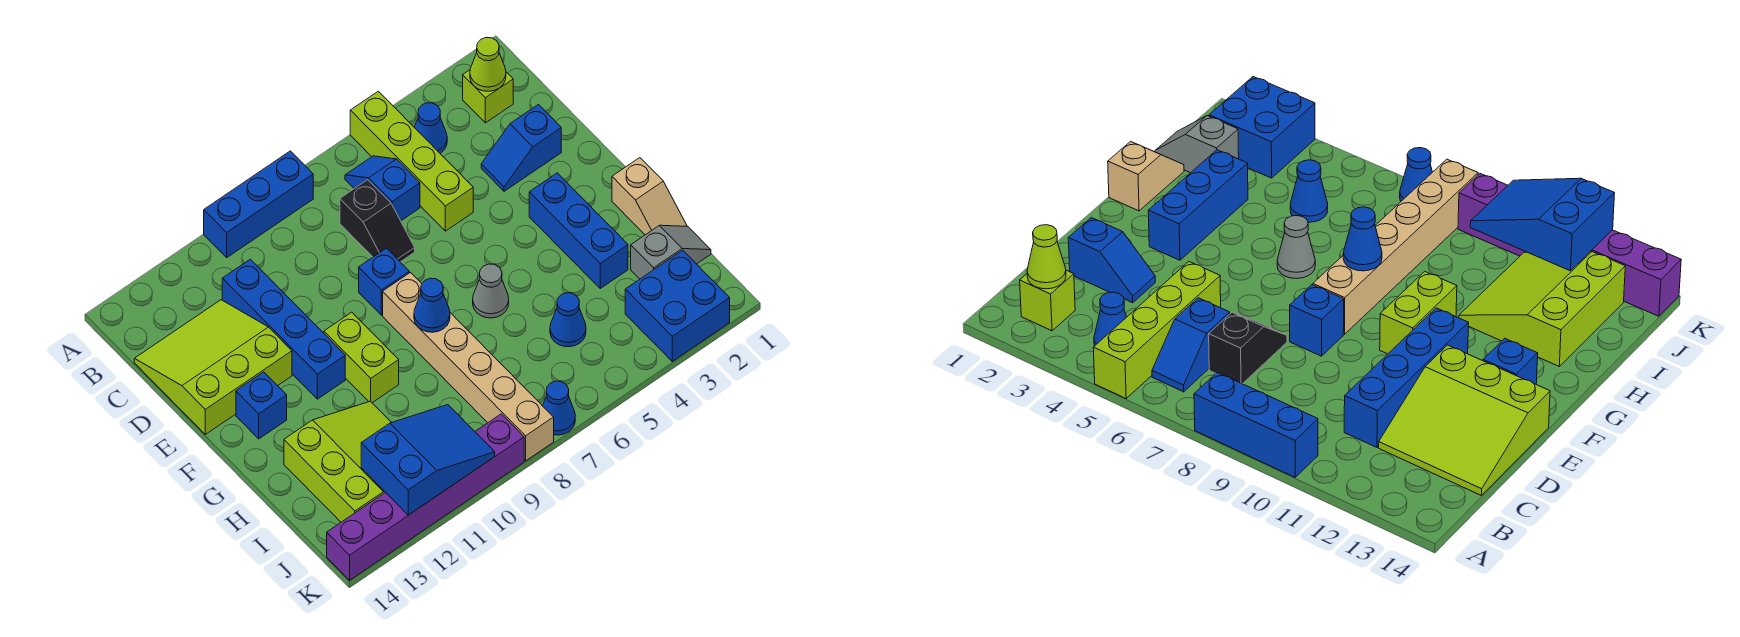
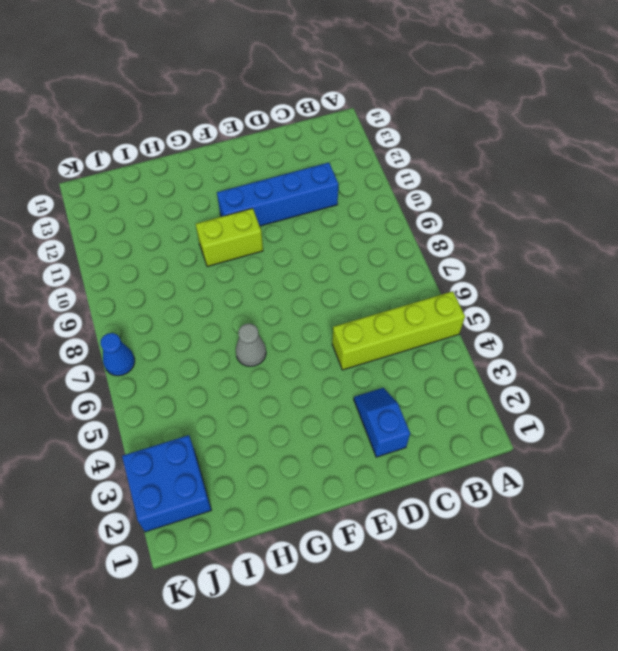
none -> blue brick A8:A10 level 1
none -> lime brick B2 level 1
none -> blue cone B4 level 1

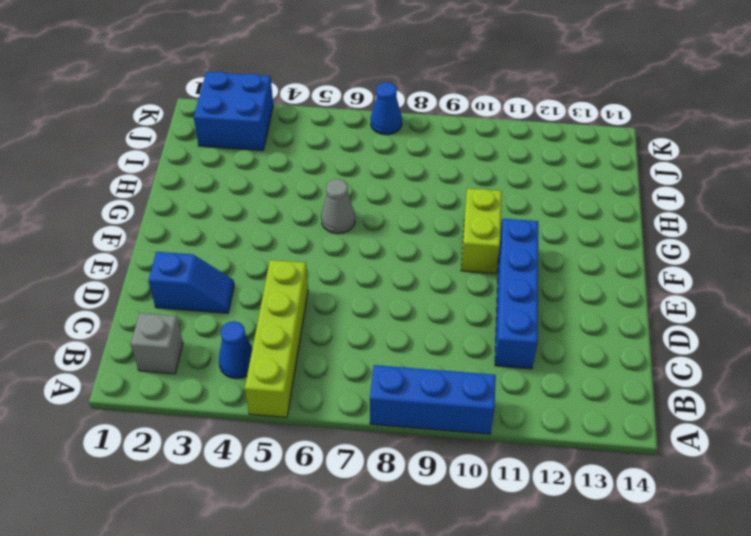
grey brick B2 level 1 -> lime brick B2 level 1
none -> blue slope B6:C6 level 1 top C
none -> black slope C7:D7 level 1 top C
none -> lime slope C12:E14 level 1 top E

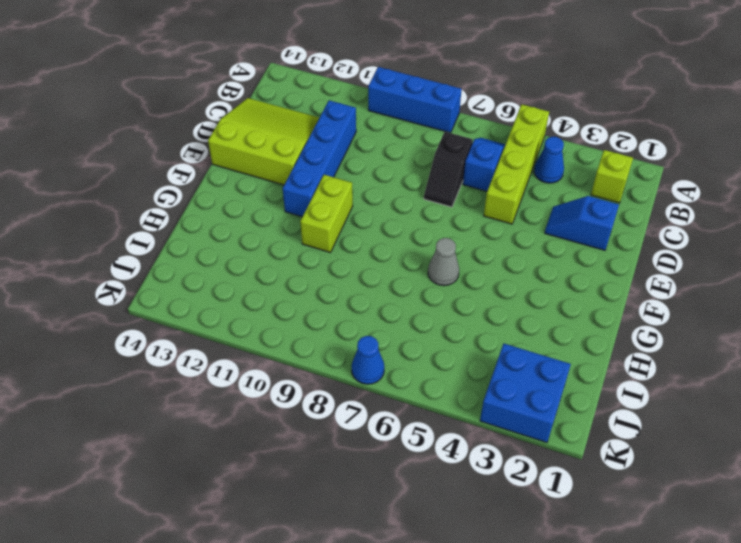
none -> blue brick E8 level 1
none -> blue brick F3:H3 level 1
none -> tan brick F8:K8 level 1

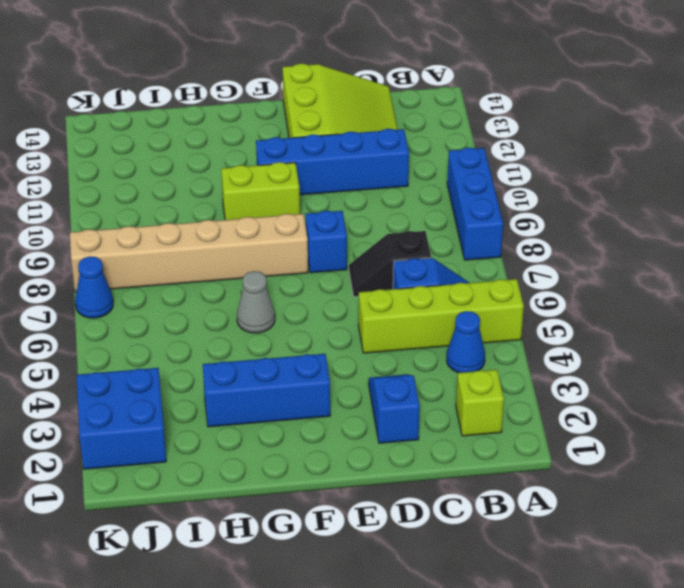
none -> blue brick F13 level 1
none -> tan slope G1:H1 level 1 top G
none -> lime slope H11:J13 level 1 top 13

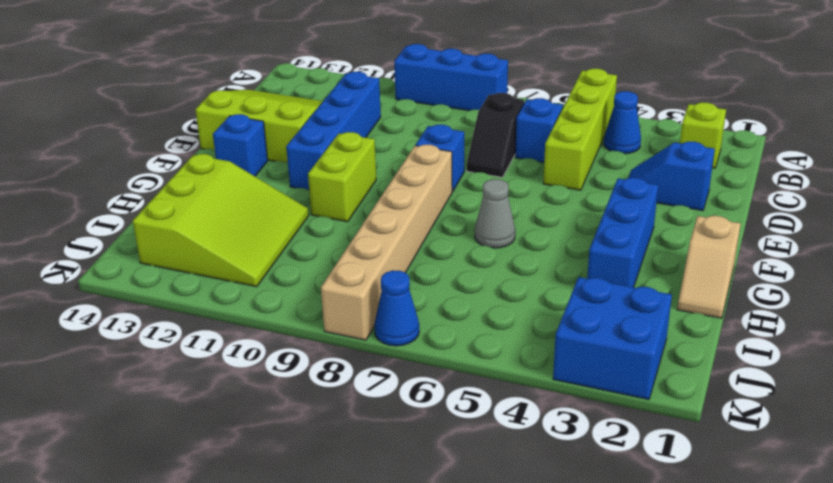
none -> grey slope I1:I2 level 1 top 2
none -> blue cone I5 level 1
none -> purple brick K9:K14 level 1

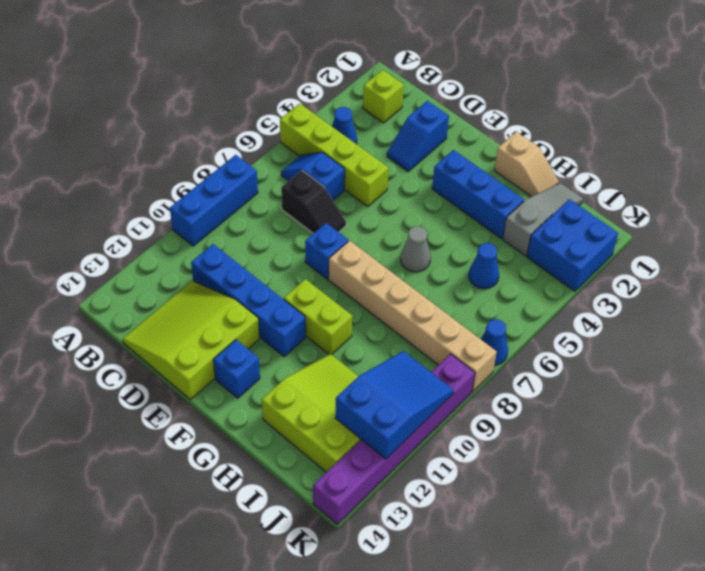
grey slope I1:I3 level 1 top 3 -> grey slope I1:I2 level 1 top 2
none -> lime cone B2 level 2
none -> blue cone G8 level 2

